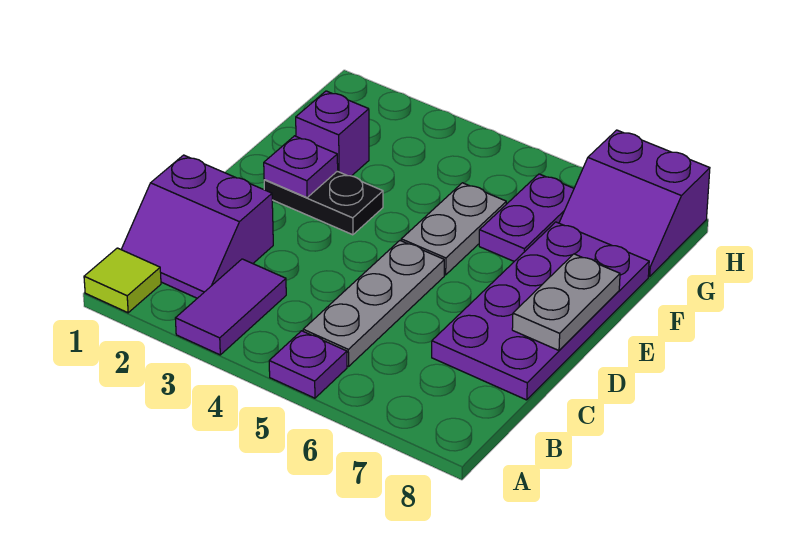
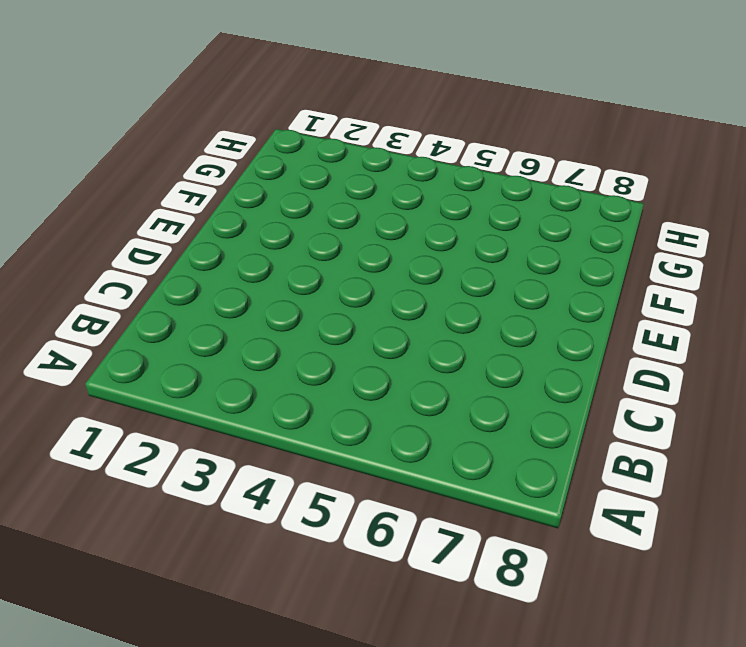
none -> lime tile A1 level 1
none -> purple tile A3:B3 level 1
none -> purple plate A5 level 1

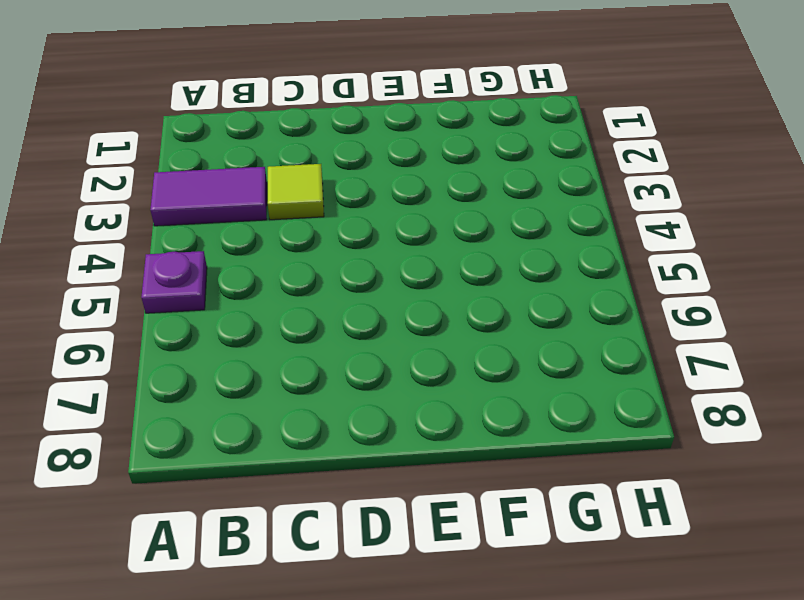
lime tile C3 level 1 -> lime tile A1 level 1
none -> purple slope B1:C2 level 1 top C
none -> grey plate B5:D5 level 1
none -> purple plate C7:F8 level 1

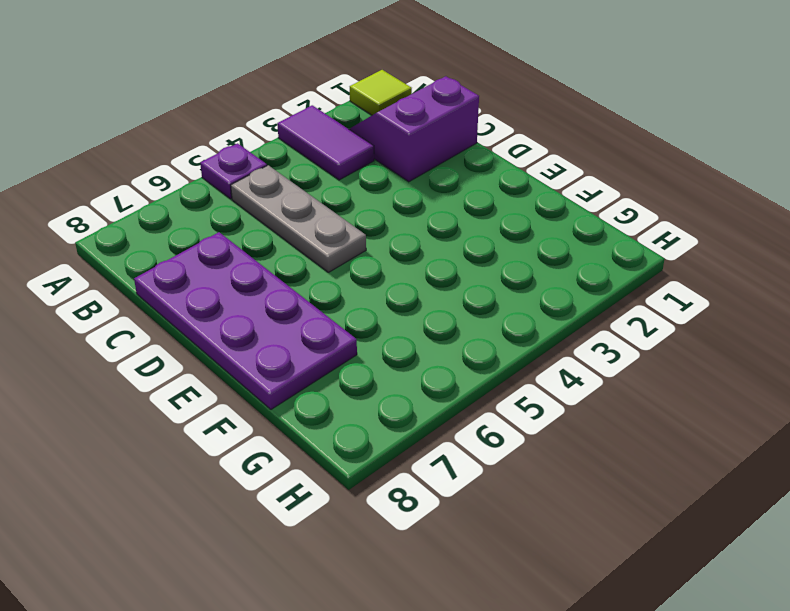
none -> black plate E2:E3 level 1
none -> grey plate E5:F5 level 1
none -> purple brick F2 level 1

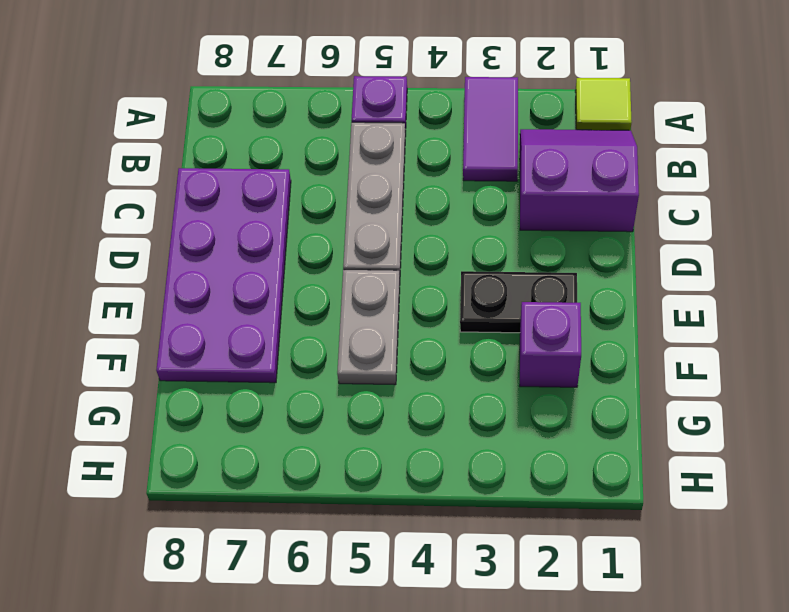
none -> purple plate F6:G6 level 1
none -> purple slope G7:H8 level 1 top H
none -> grey plate D8:E8 level 2

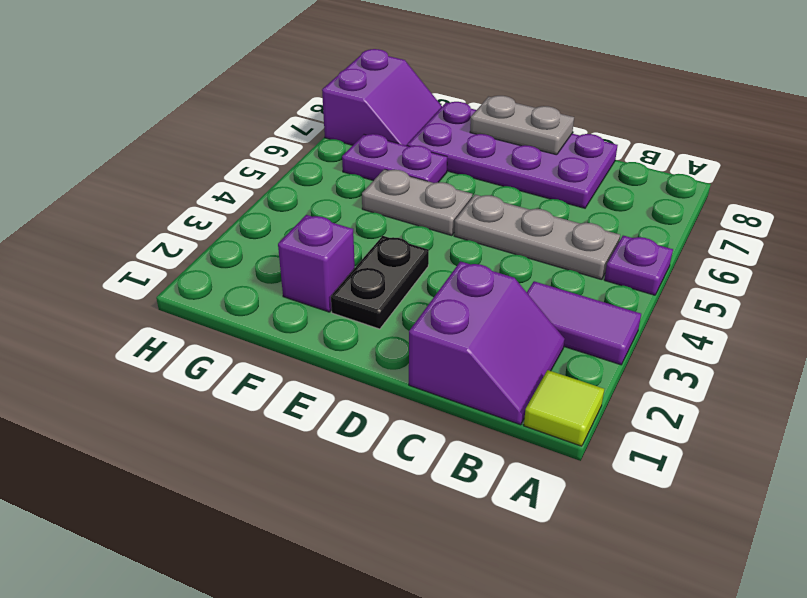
none -> purple plate E2 level 2

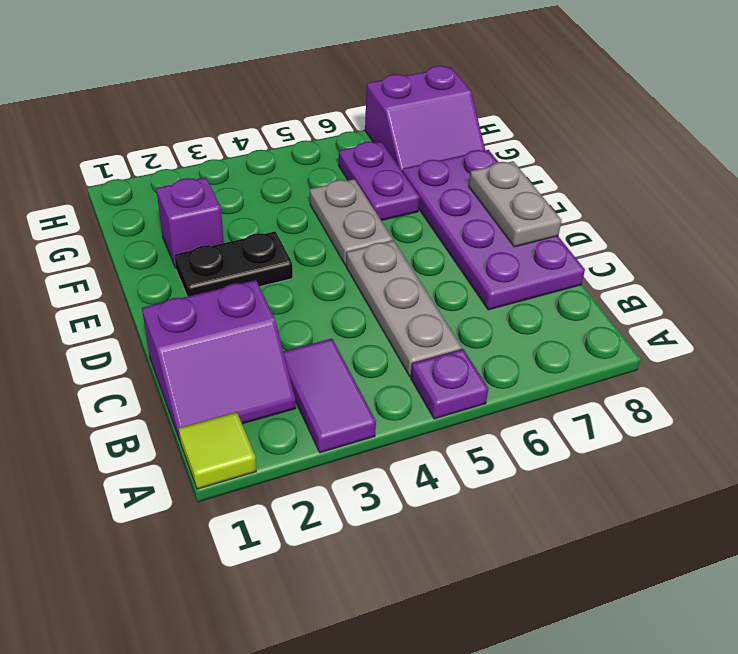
none -> purple plate E2 level 2

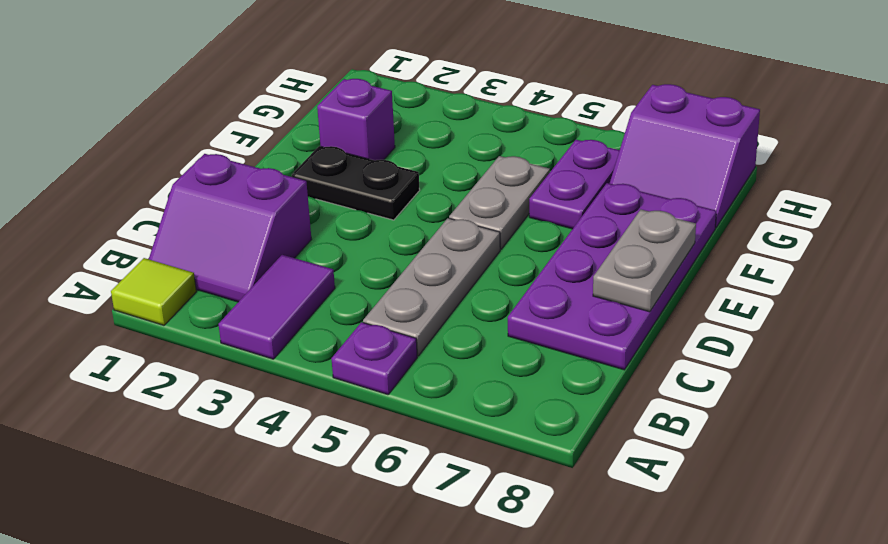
none -> purple plate E2 level 2

